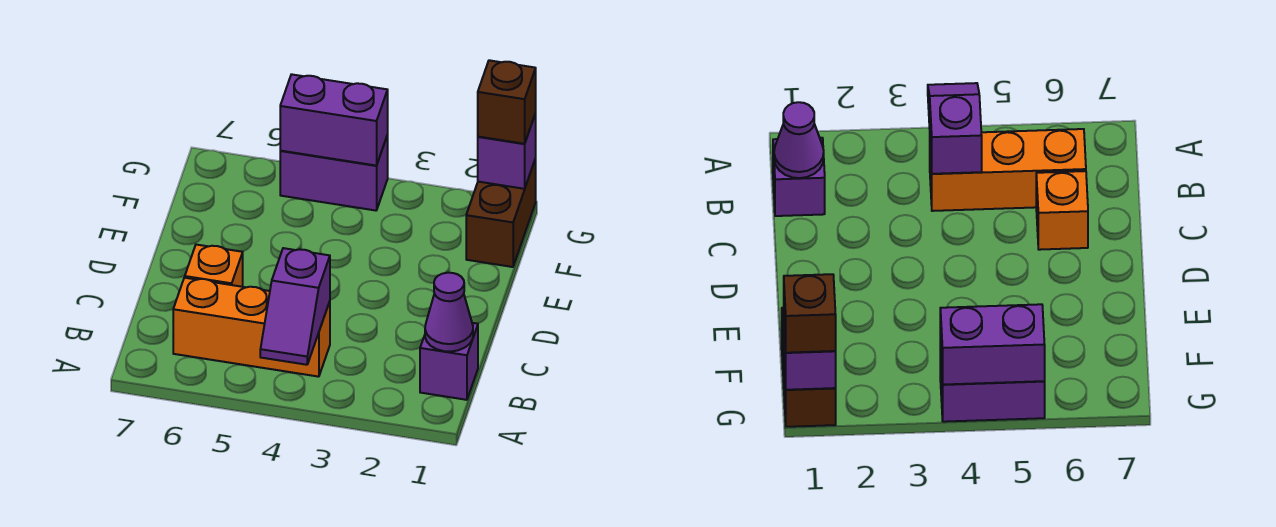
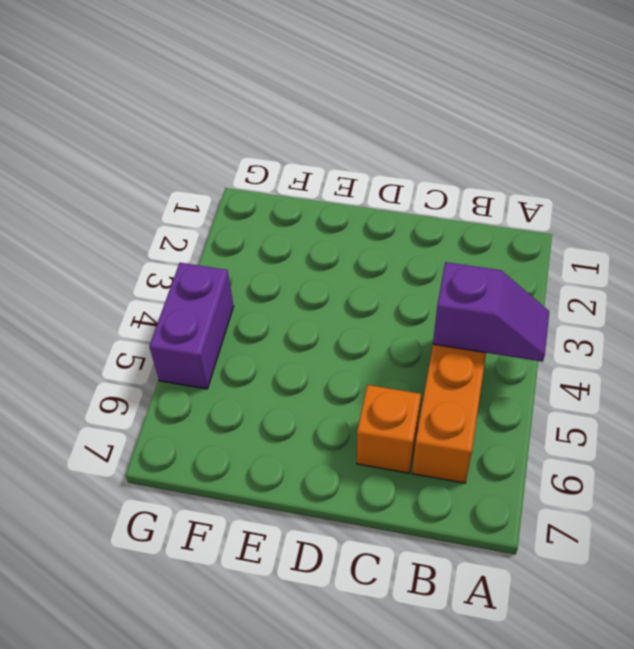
none -> purple brick B1 level 1
none -> brown brick F1:G1 level 1

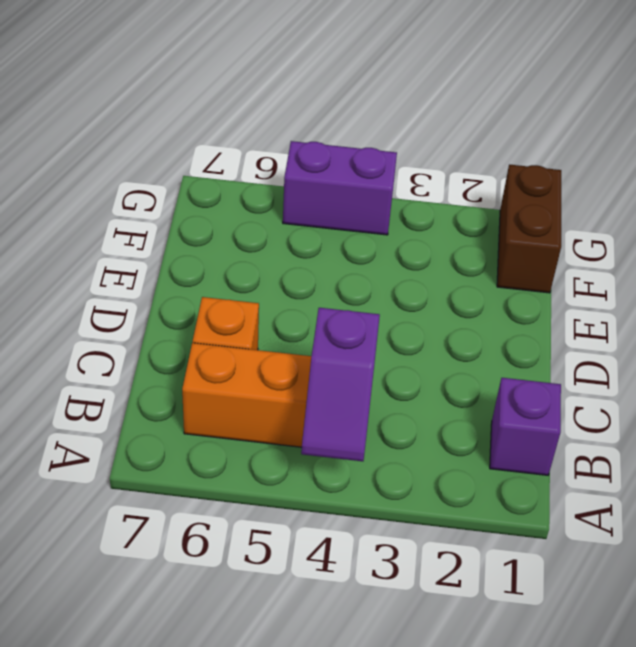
none -> purple cone B1 level 2
none -> purple brick G1 level 2

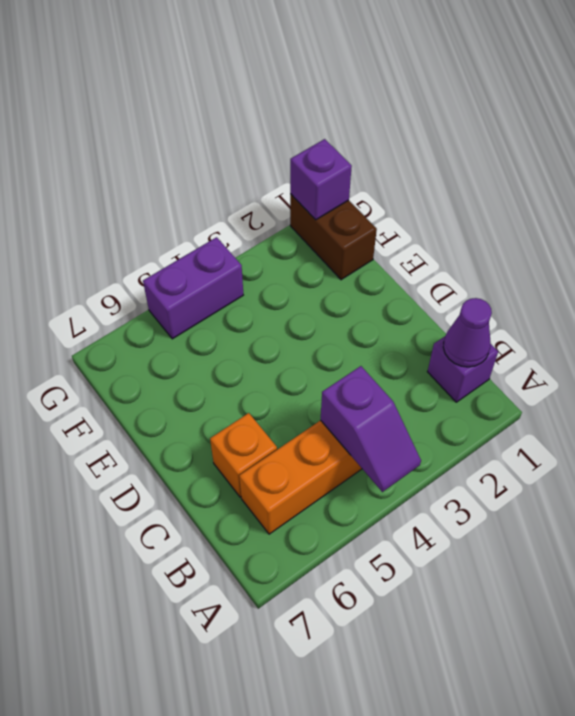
none -> purple brick G4:G5 level 2
none -> brown brick G1 level 3

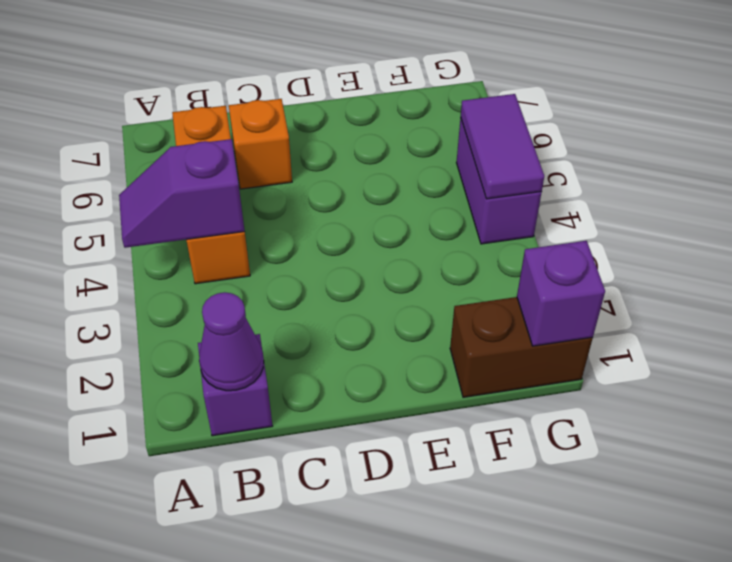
purple tile G4:G5 level 2 -> purple brick G4:G5 level 2
none -> brown brick G1 level 3

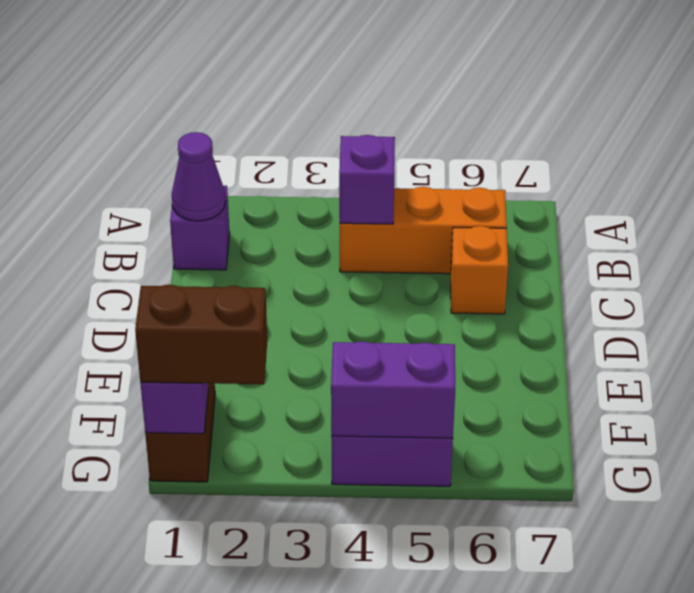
brown brick G1:G2 level 3 -> brown brick G1 level 3

